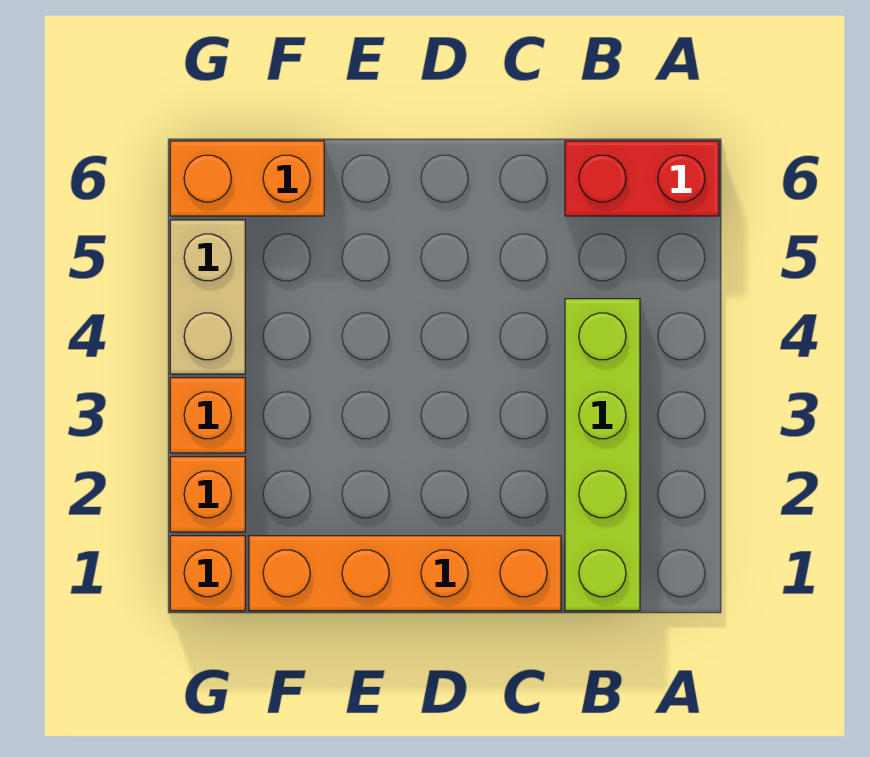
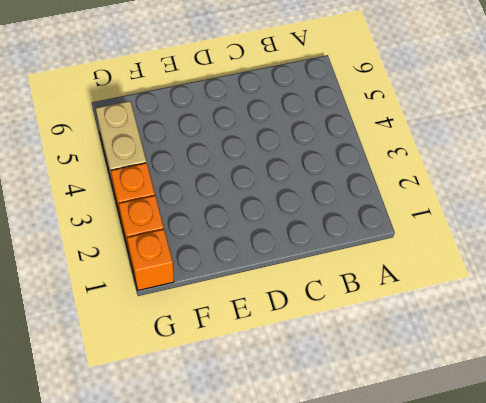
none -> red brick A6:B6 level 1
none -> lime brick B1:B4 level 1

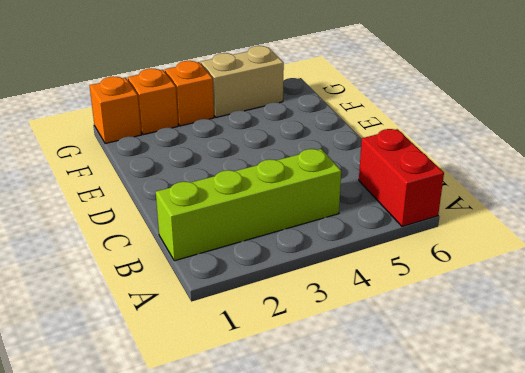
none -> orange brick C1:F1 level 1
none -> orange brick F6:G6 level 1

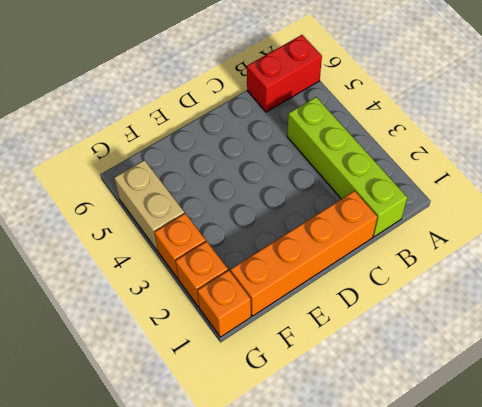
none -> orange brick F6:G6 level 1

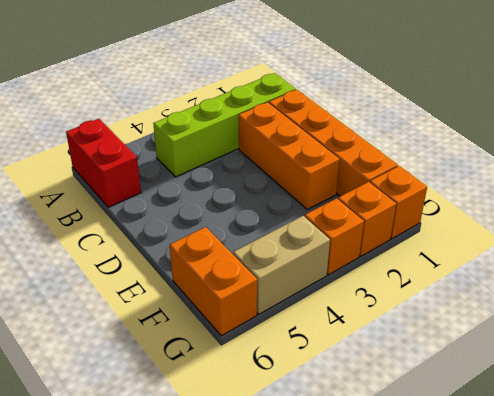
orange brick C2:E2 level 1 -> none

